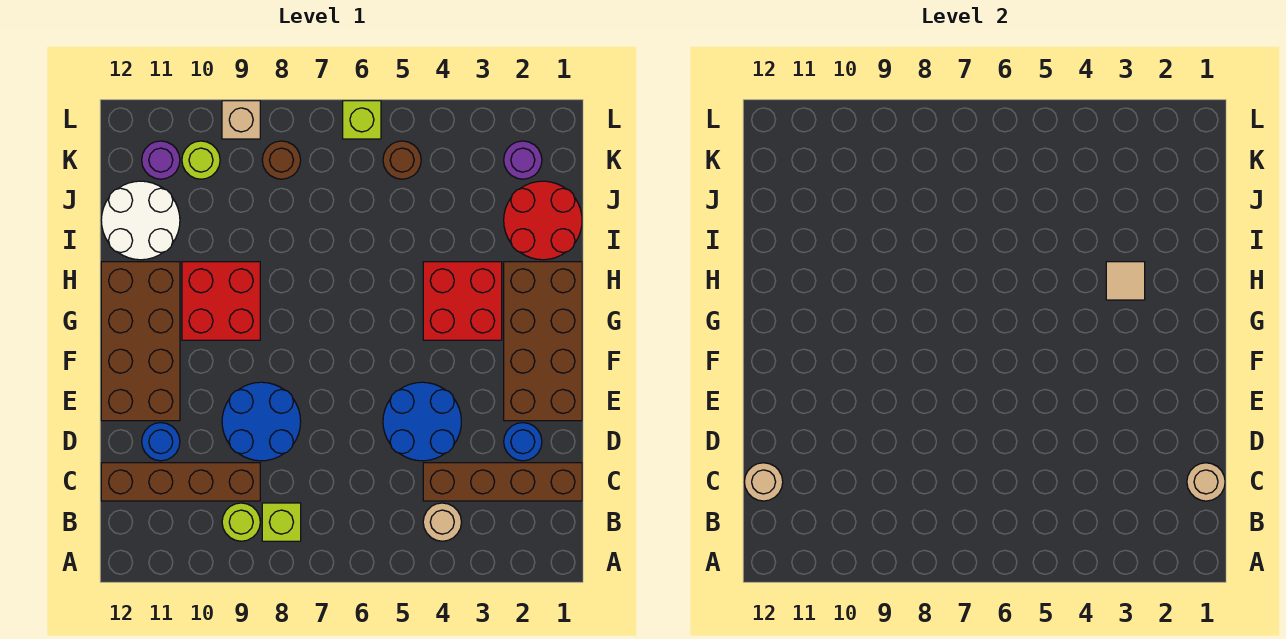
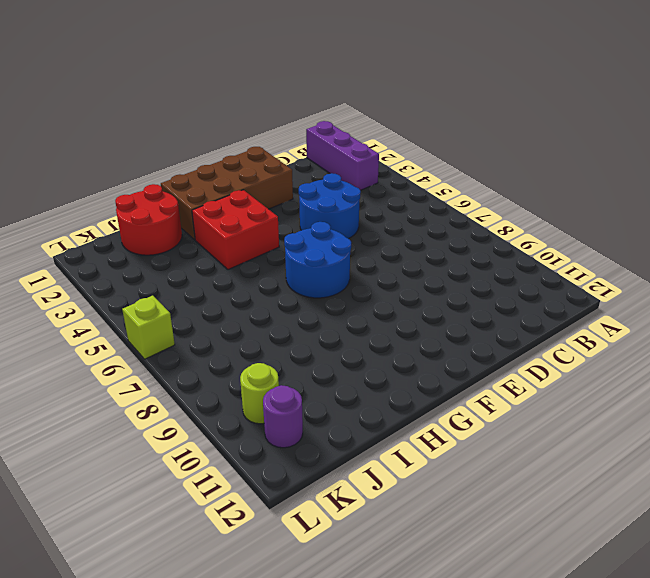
purple brick B1:B3 level 1 -> none
blue round brick F6:G7 level 1 -> blue round brick D8:E9 level 1
none -> tan round brick B4 level 1
none -> lime brick B8 level 1
none -> lime round brick B9 level 1

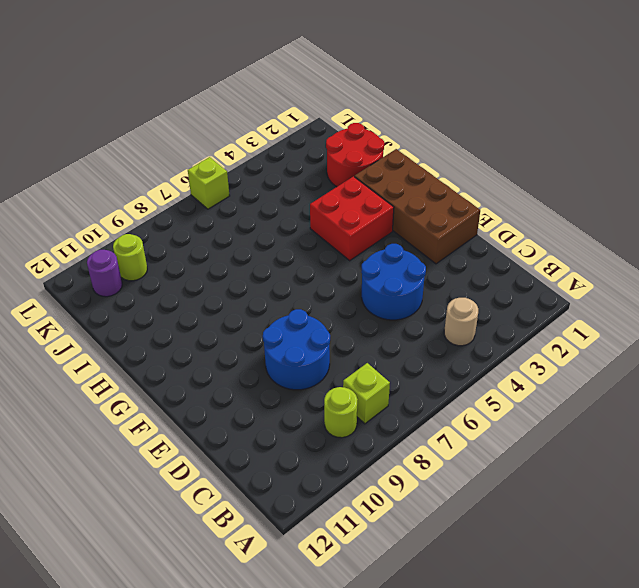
none -> brown brick C1:C4 level 1
none -> brown brick C9:C12 level 1
none -> blue round brick D2 level 1

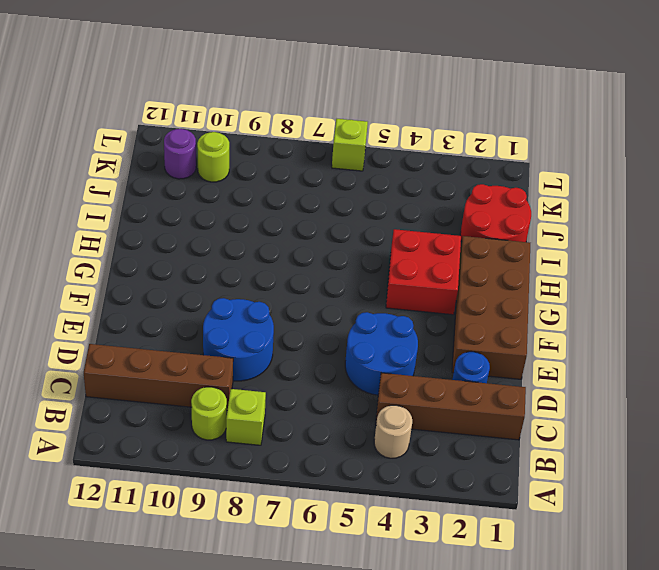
none -> blue round brick D11 level 1
none -> brown brick E11:H12 level 1
none -> red brick G9:H10 level 1

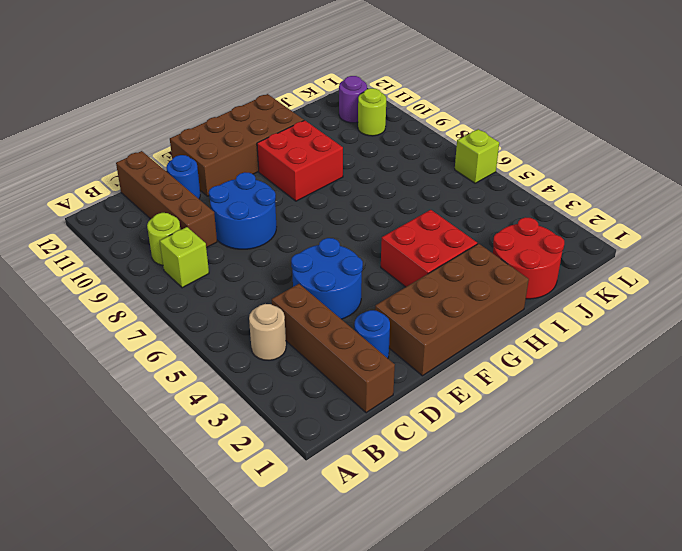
none -> white round brick I11:J12 level 1
none -> purple round brick K2 level 1
none -> brown round brick K5 level 1

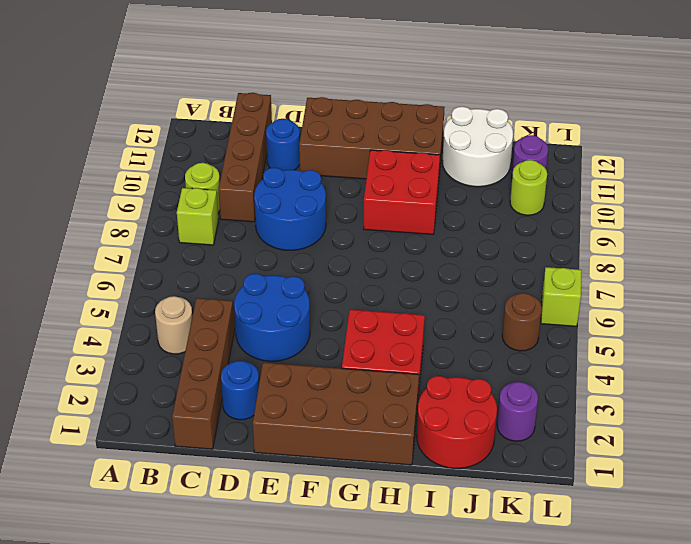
none -> brown round brick K8 level 1
none -> tan brick L9 level 1
none -> tan round brick C1 level 2

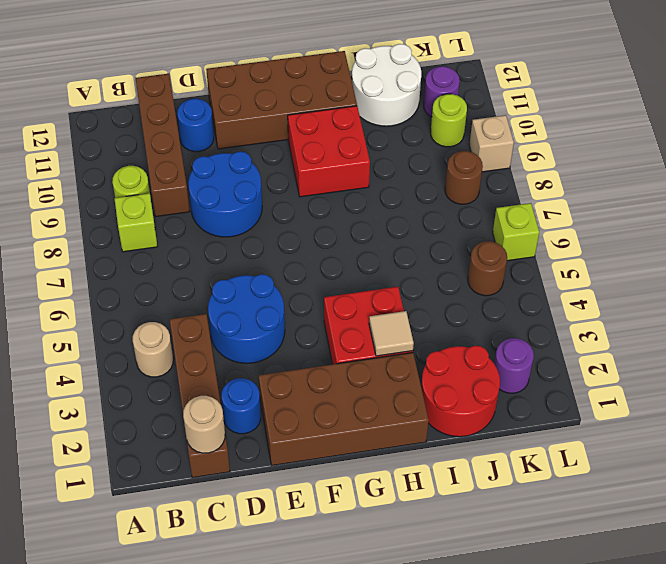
none -> tan round brick C12 level 2

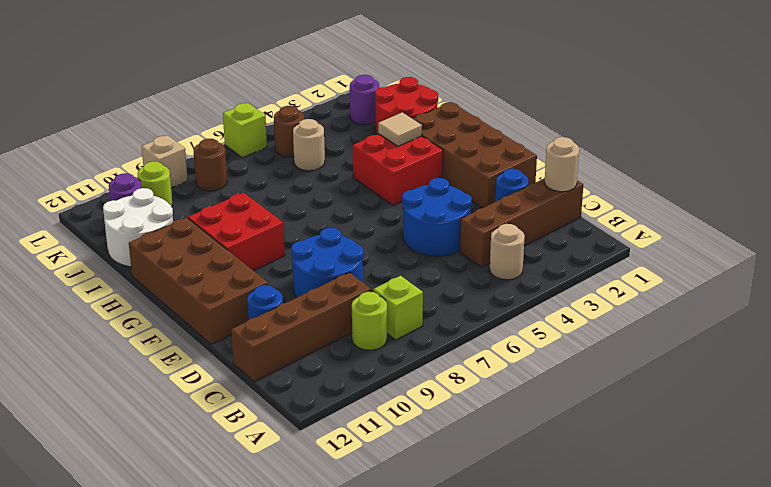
tan round brick J5 level 1 -> tan round brick C12 level 2

